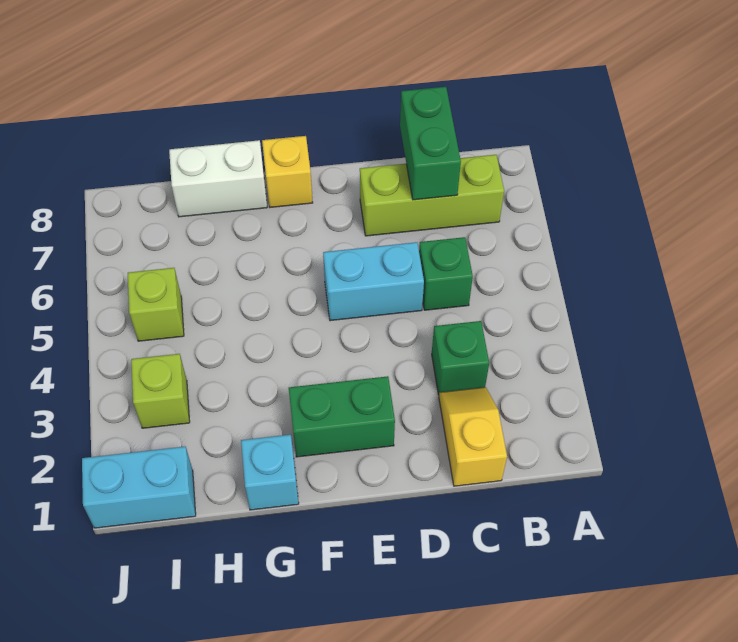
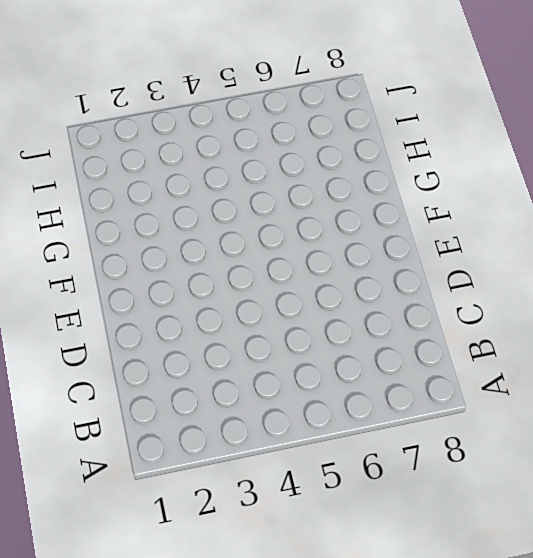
none -> lime brick B7:D7 level 1
none -> yellow slope C1:C2 level 1 top 1
none -> green brick C3 level 1

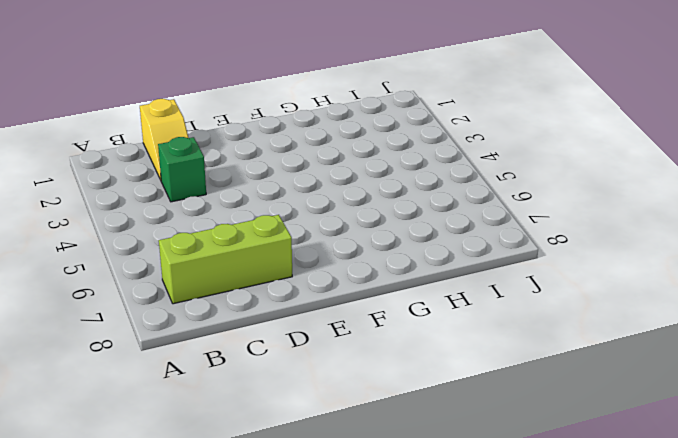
none -> green brick C5 level 1
none -> cyan brick D5:E5 level 1
none -> green brick E2:F2 level 1

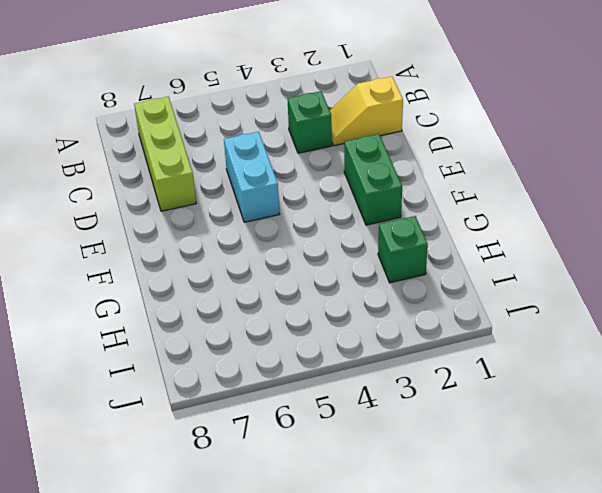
green brick H2 level 1 -> green brick C5 level 1
none -> yellow brick F8 level 1
none -> cyan brick G1 level 1
none -> white brick G8:H8 level 1

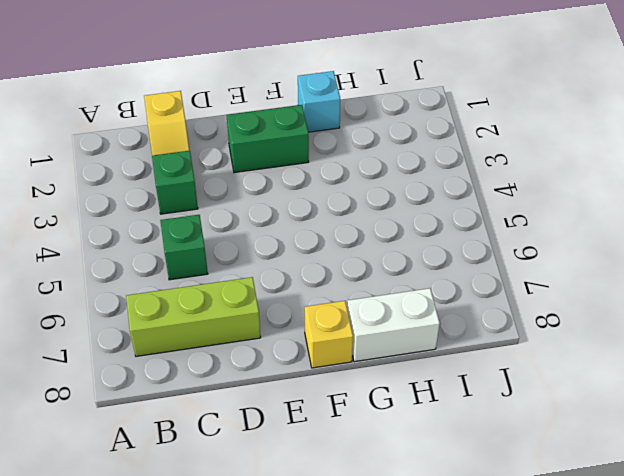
none -> cyan brick D5:E5 level 1
none -> cyan brick I1:J1 level 1
none -> lime brick I3 level 1

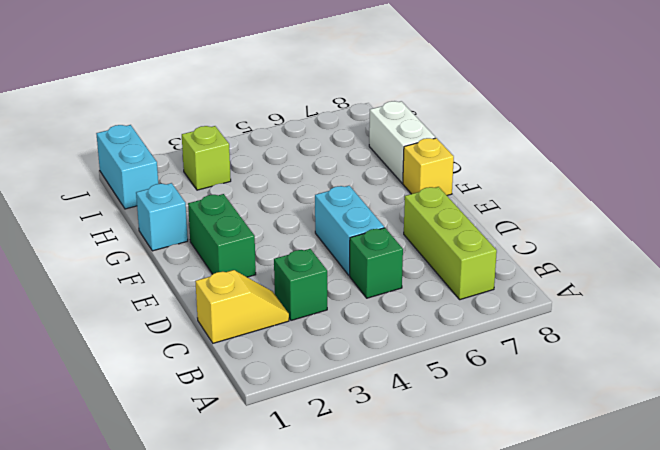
none -> lime brick I5 level 1
none -> green brick C7:C8 level 2

